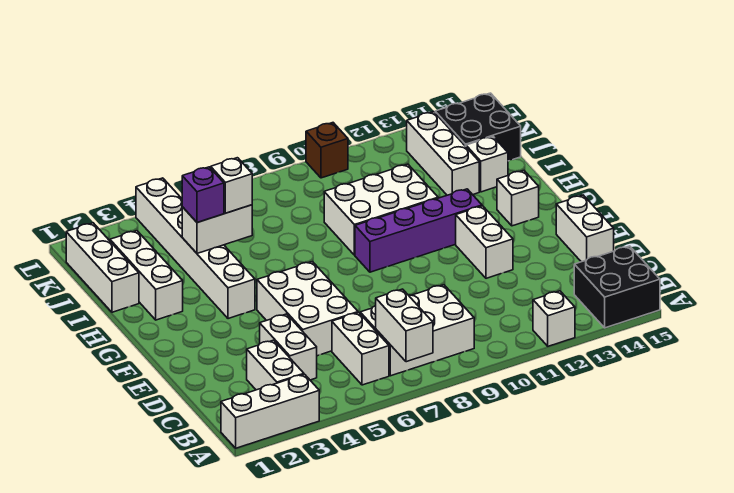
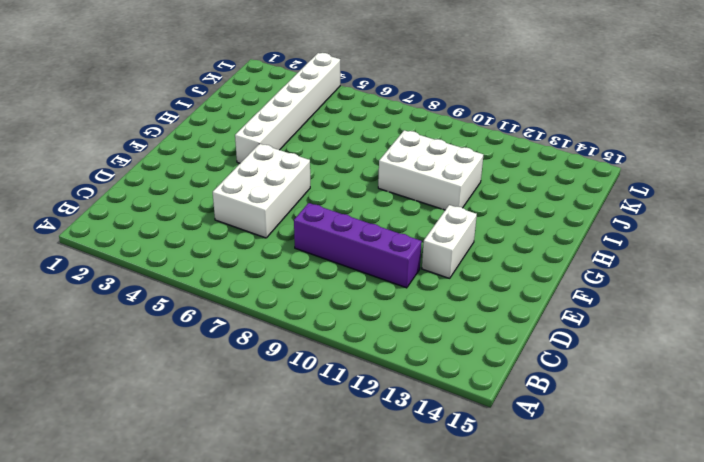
purple brick D8:D11 level 1 -> purple brick G9:G12 level 1
none -> white brick A1:A3 level 1
none -> white brick A12 level 1
none -> black brick A14:B15 level 1

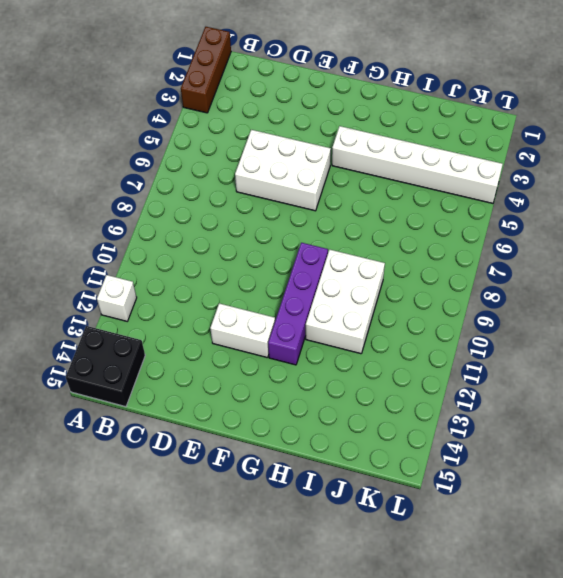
brown brick A1:A3 level 1 -> white brick A1:A3 level 1
none -> white brick B3:C3 level 1
none -> white brick B6:C6 level 1
none -> white brick B7:C9 level 1

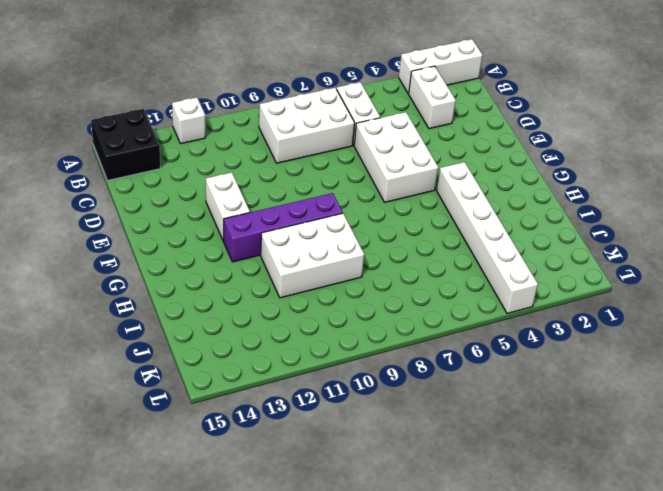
none -> white brick C4:D4 level 1
none -> white brick D15:E15 level 1
none -> white brick G14 level 1

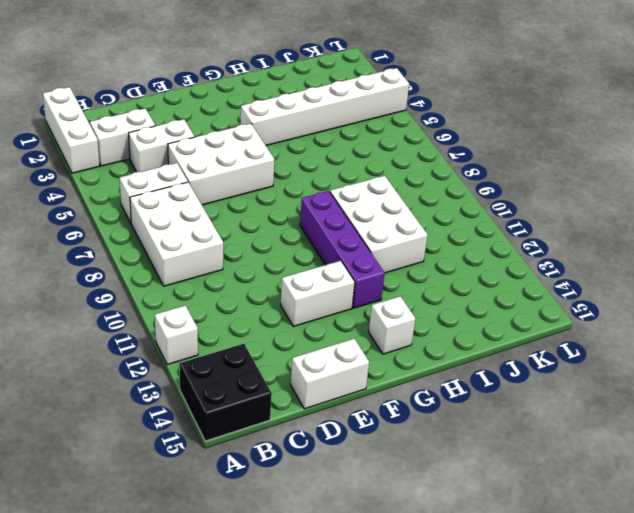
none -> white brick H2:J2 level 1
none -> white brick I1:K1 level 1
none -> white brick I13:K13 level 1

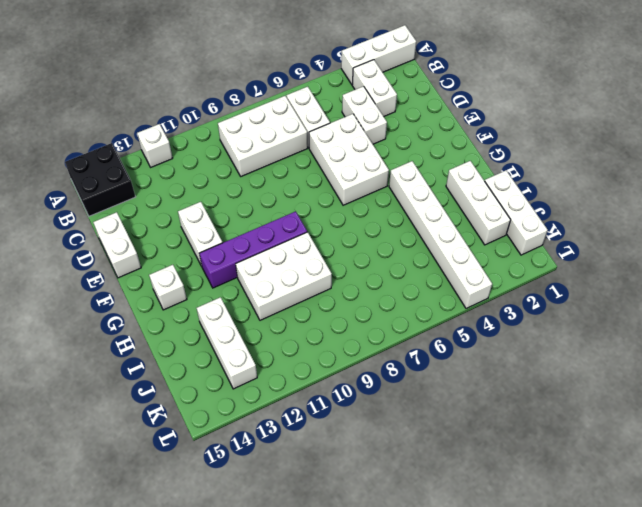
none -> white brick I14 level 1
none -> black brick J14:K15 level 1
none -> brown brick L10 level 1

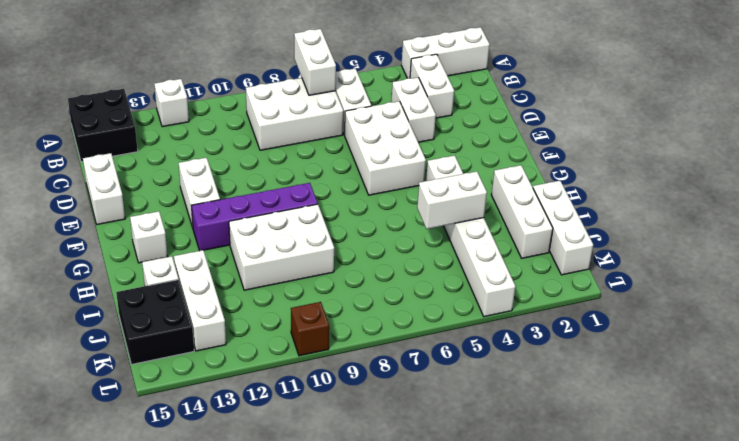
none -> purple brick I4 level 3
none -> white brick I5 level 3

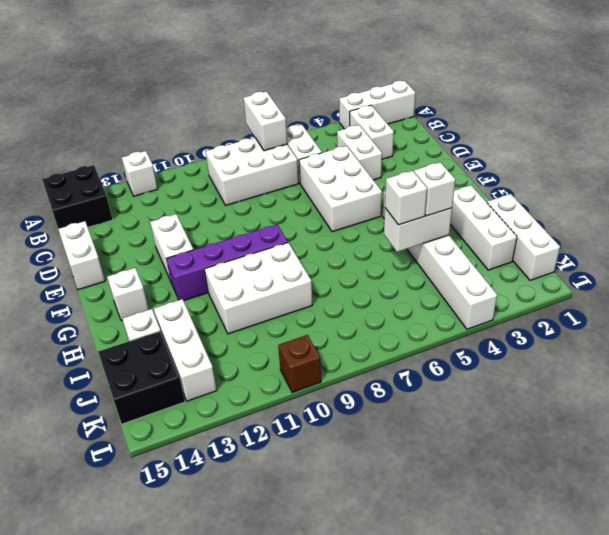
white brick I4 level 3 -> purple brick I4 level 3

